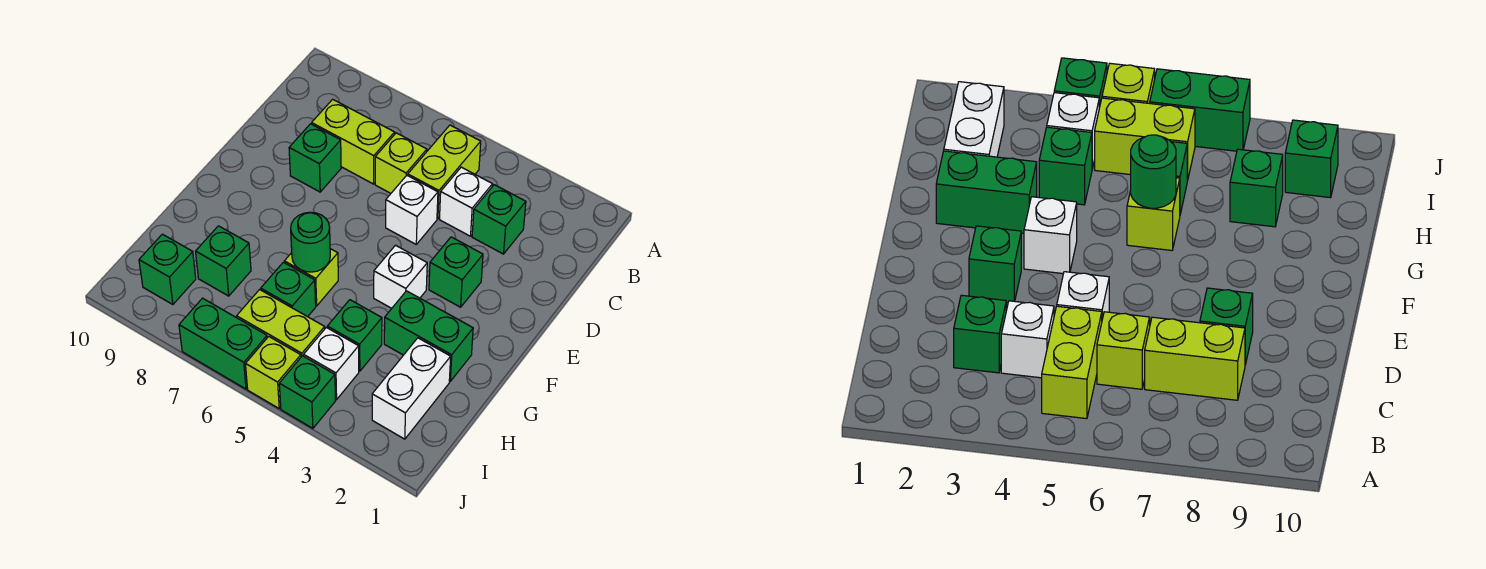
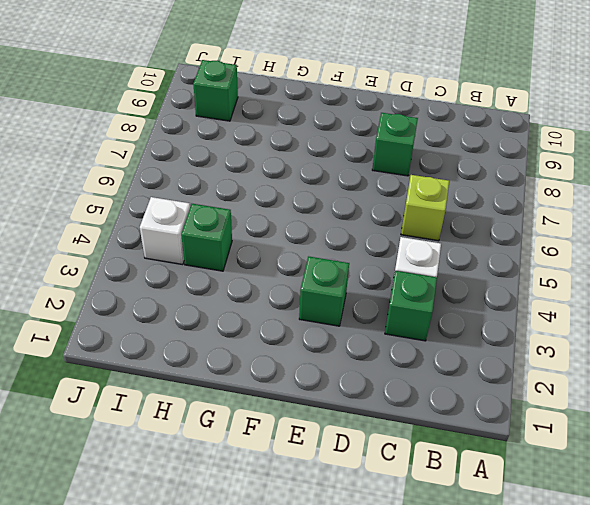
none -> lime brick B5:C5 level 1
none -> lime brick C7:C8 level 1
none -> white brick D5 level 1

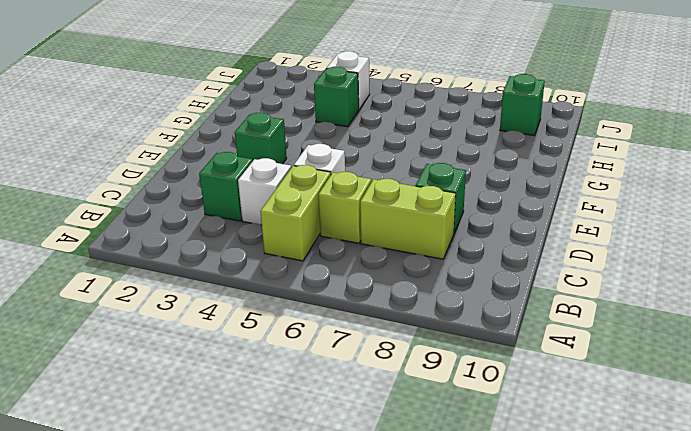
none -> white brick F4 level 1
none -> green brick G2:G3 level 1
none -> lime brick G6 level 1

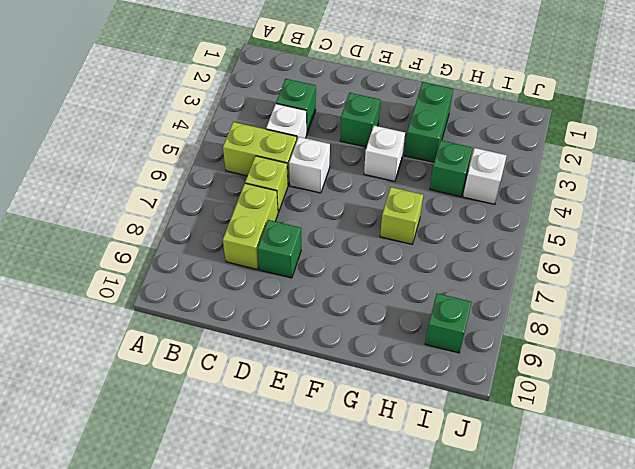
none -> white brick H2:I2 level 1
none -> green brick H6 level 1
none -> green brick H8 level 1

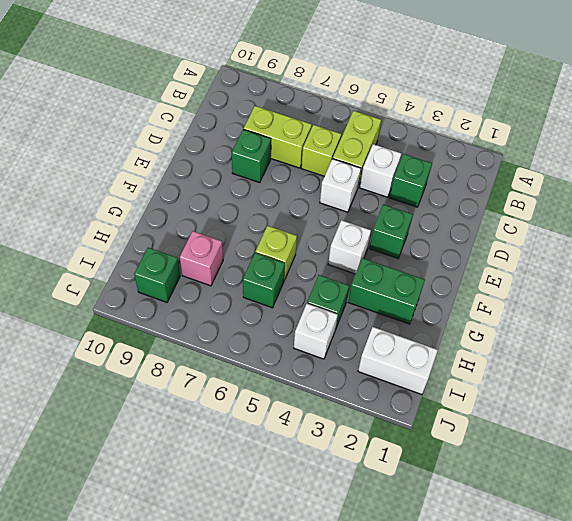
pink brick H8 level 1 -> green brick H8 level 1
white brick I1:I2 level 1 -> white brick H2:I2 level 1
none -> lime brick I5:I6 level 1
none -> green brick J4 level 1
none -> lime brick J5 level 1

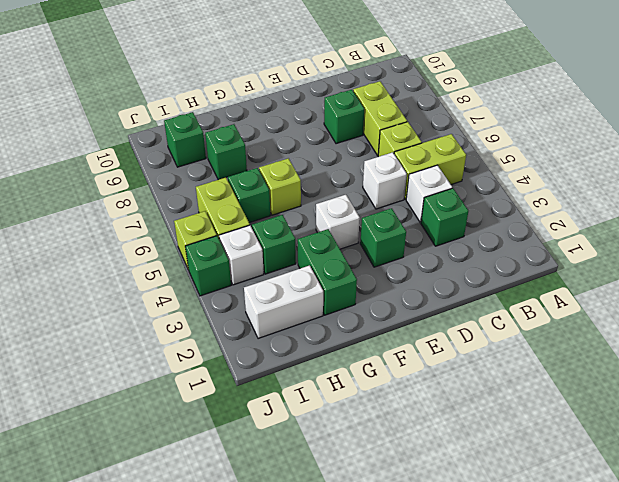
none -> green brick J6:J7 level 1
none -> green round brick G6 level 2

